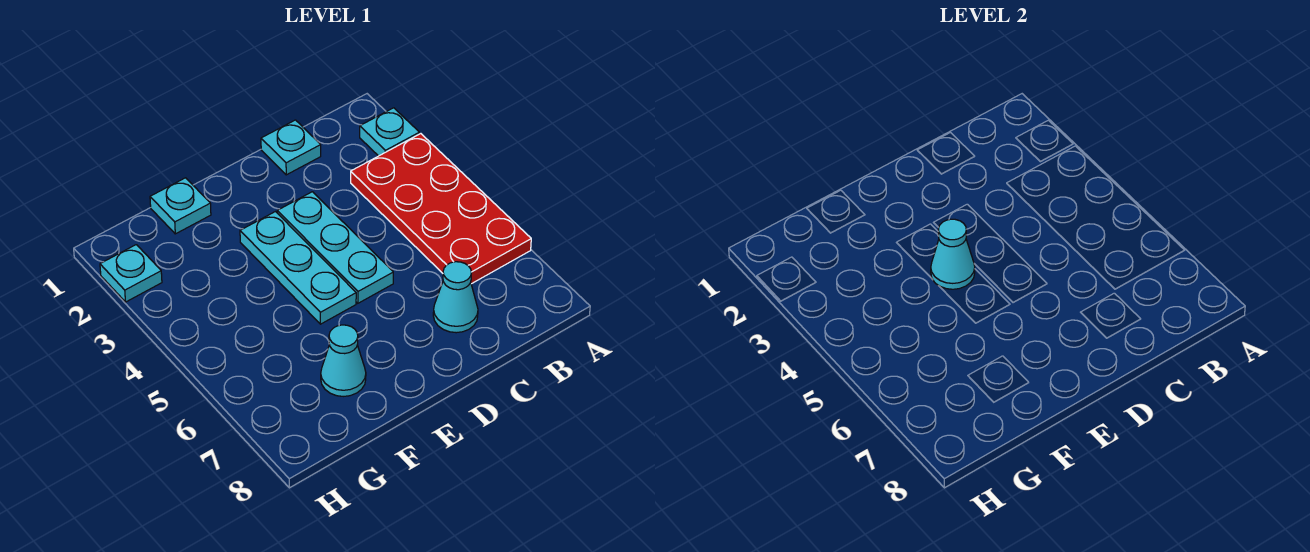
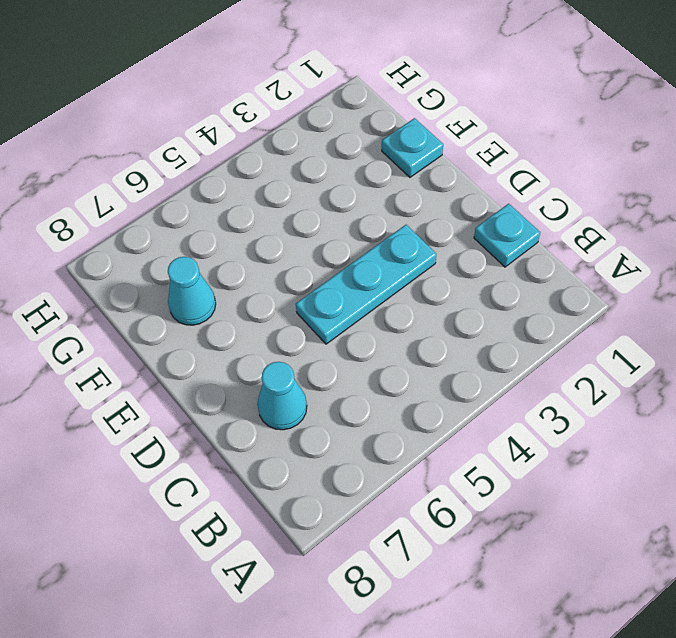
none -> cyan plate A2 level 1
none -> red plate A3:B6 level 1

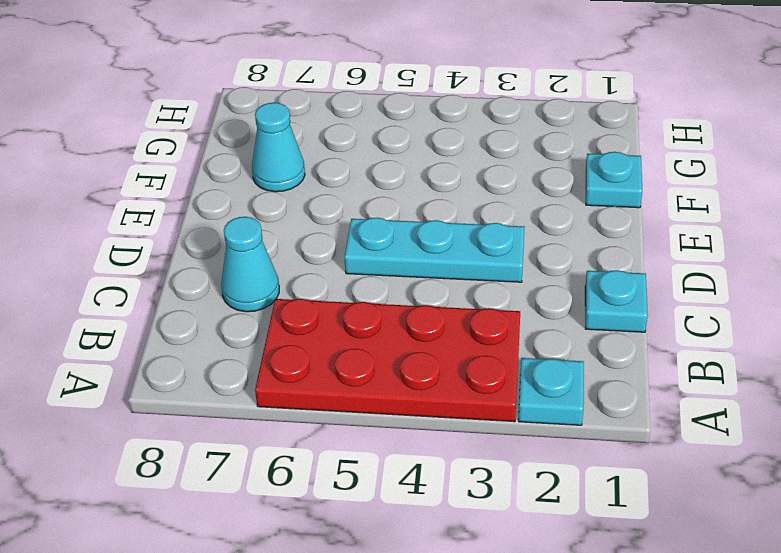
none -> cyan plate E3:E5 level 1
none -> cyan plate H2 level 1

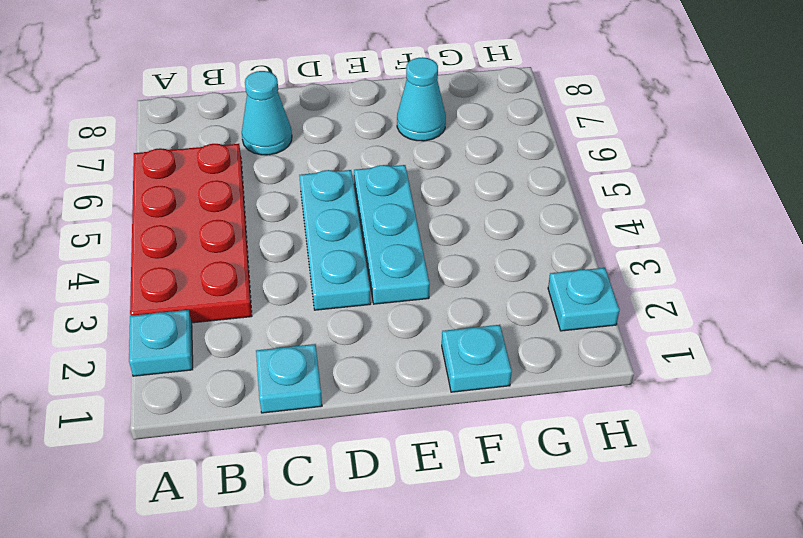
none -> cyan cone E4 level 2

